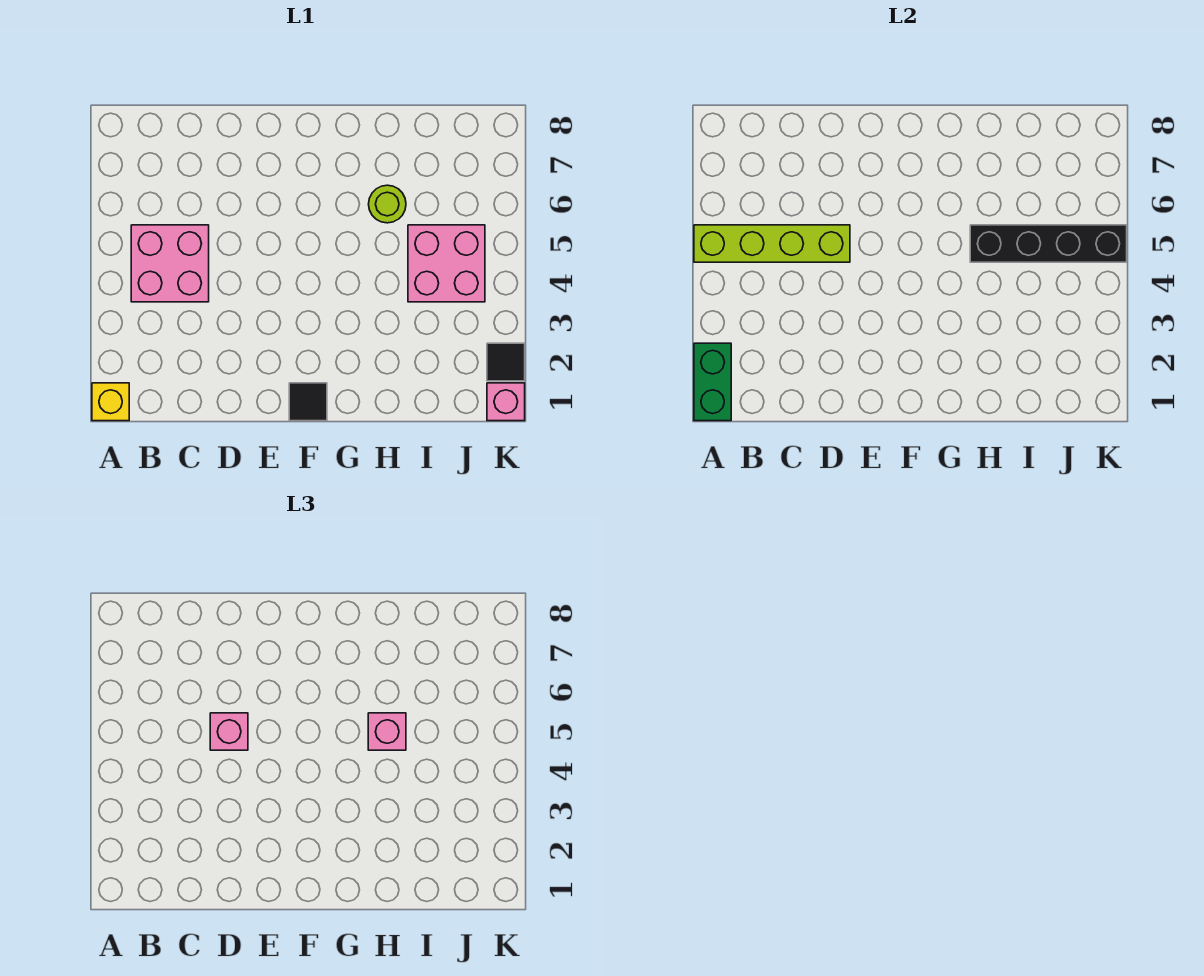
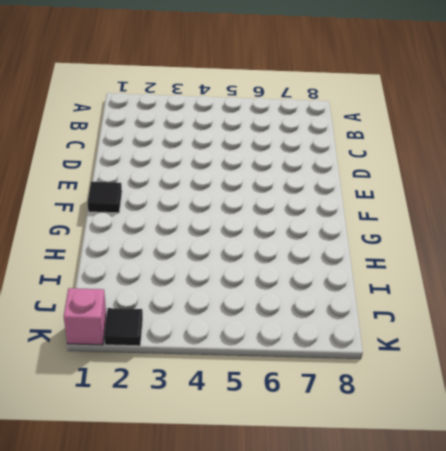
none -> yellow brick A1 level 1
none -> pink brick B4:C5 level 1
none -> lime round brick H6 level 1

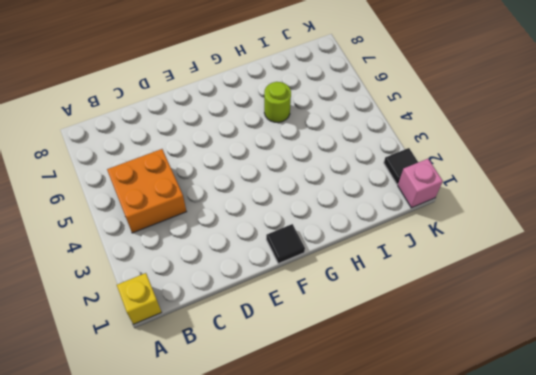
orange brick B4:C5 level 1 -> pink brick B4:C5 level 1
none -> pink brick I4:J5 level 1
none -> green brick A1:A2 level 2
none -> lime brick A5:D5 level 2

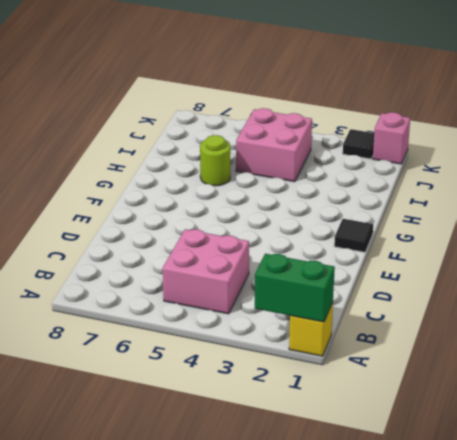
none -> lime brick A5:D5 level 2
none -> black brick H5:K5 level 2
none -> pink brick D5 level 3

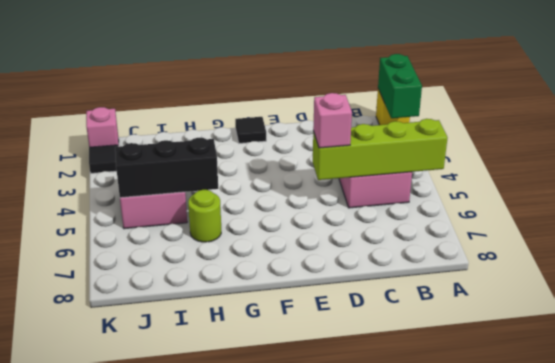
black brick H5:J5 level 2 -> black brick H5:K5 level 2
none -> pink brick H5 level 3

